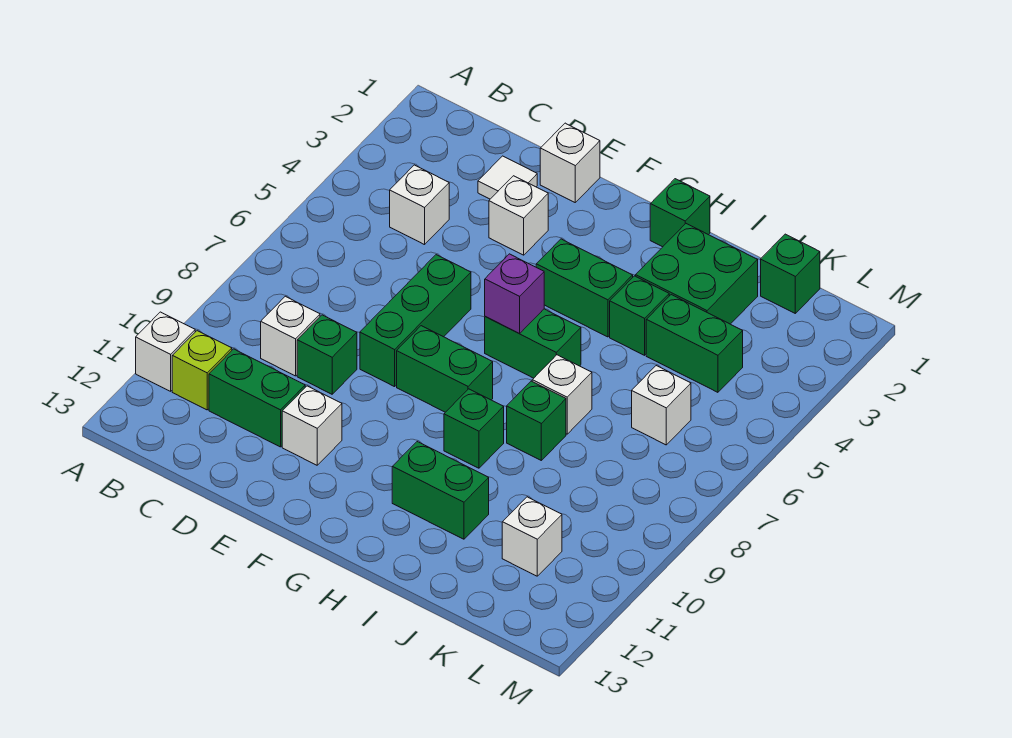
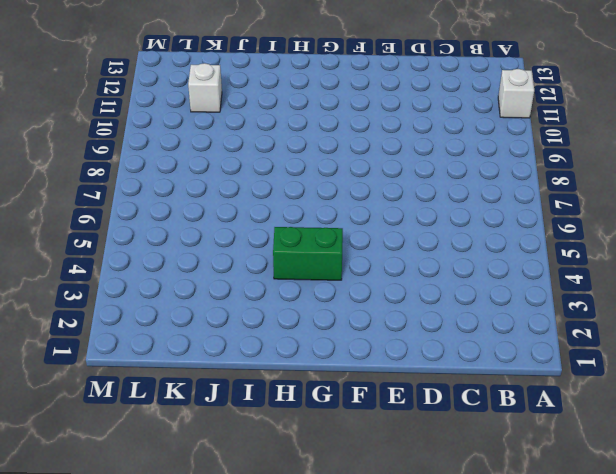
none -> lime brick B11 level 1
none -> white brick C4 level 1
none -> white brick C9 level 1

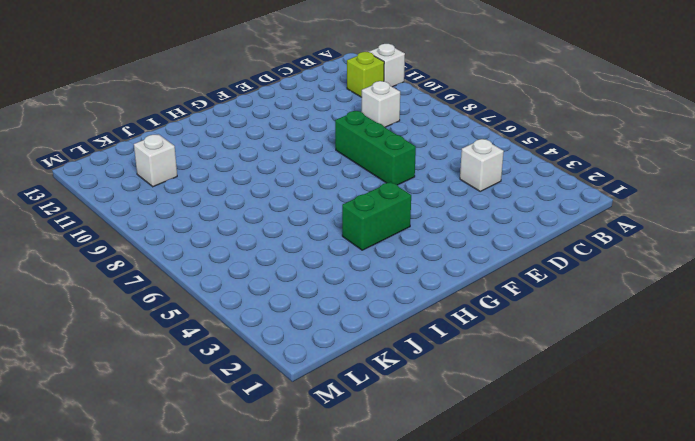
none -> green brick C11:D11 level 1
none -> white tile D2 level 1
none -> green brick D9 level 1

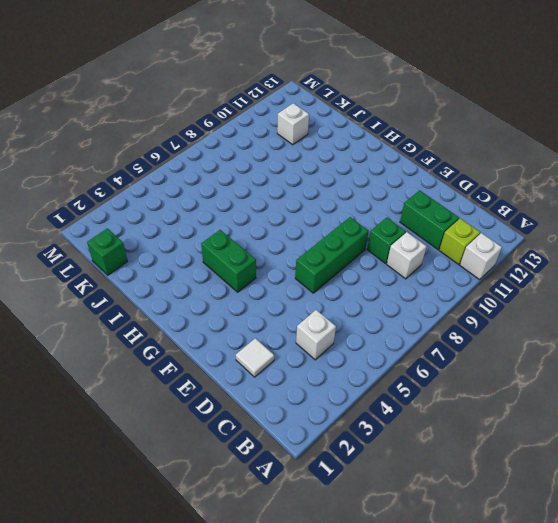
none -> white brick E1 level 1
none -> white brick E3 level 1
none -> white brick E11 level 1

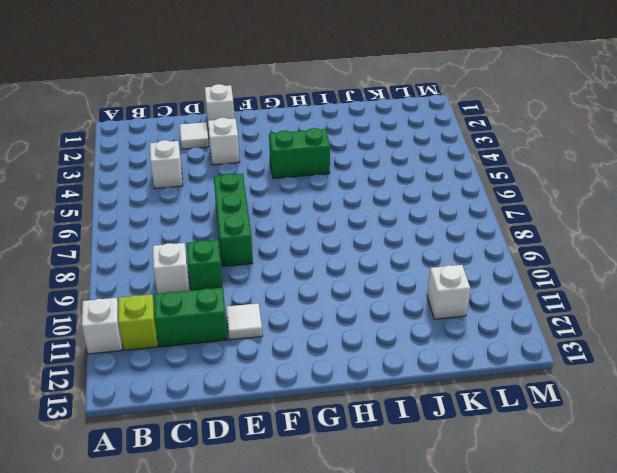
white tile E11 level 1 -> white brick E11 level 1
none -> green brick F8:G8 level 1
none -> green brick G6:H6 level 1
none -> green brick H1 level 1

